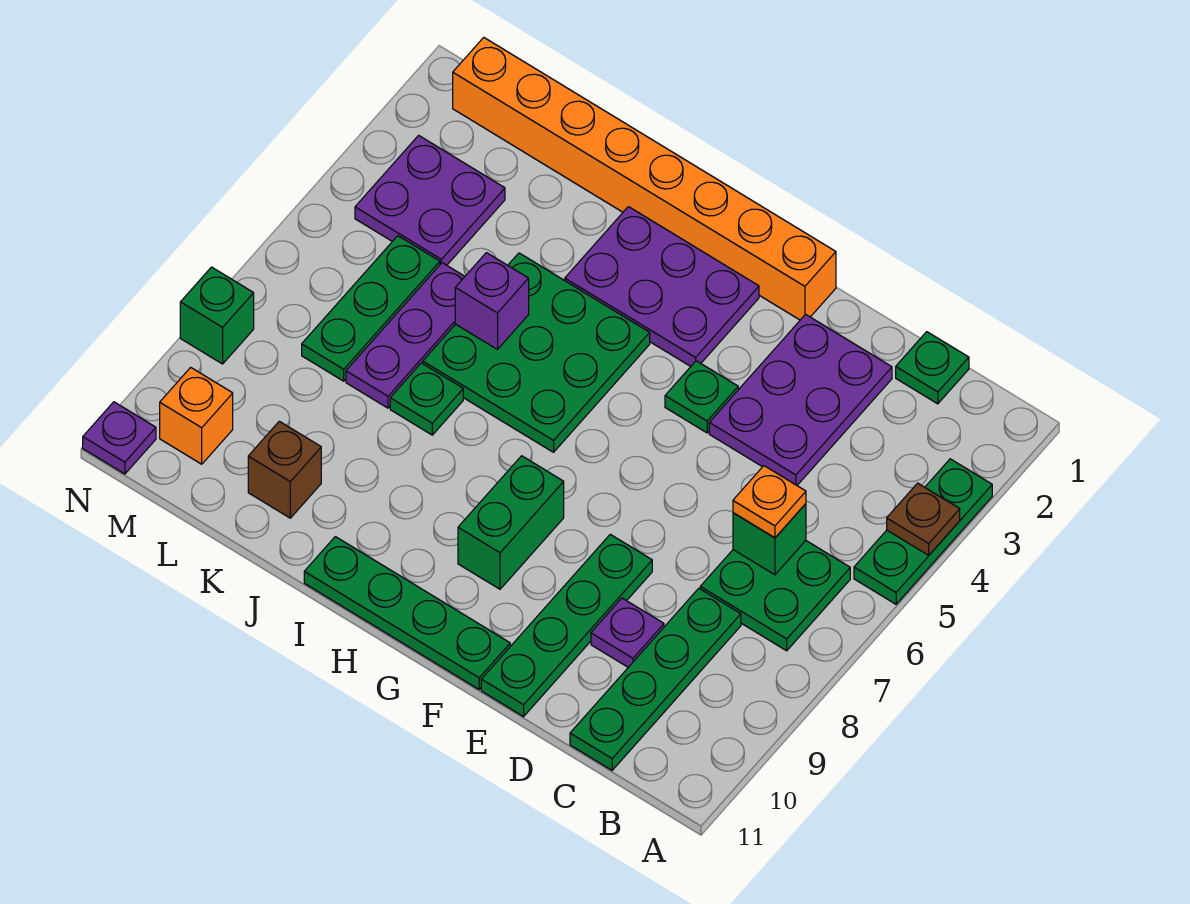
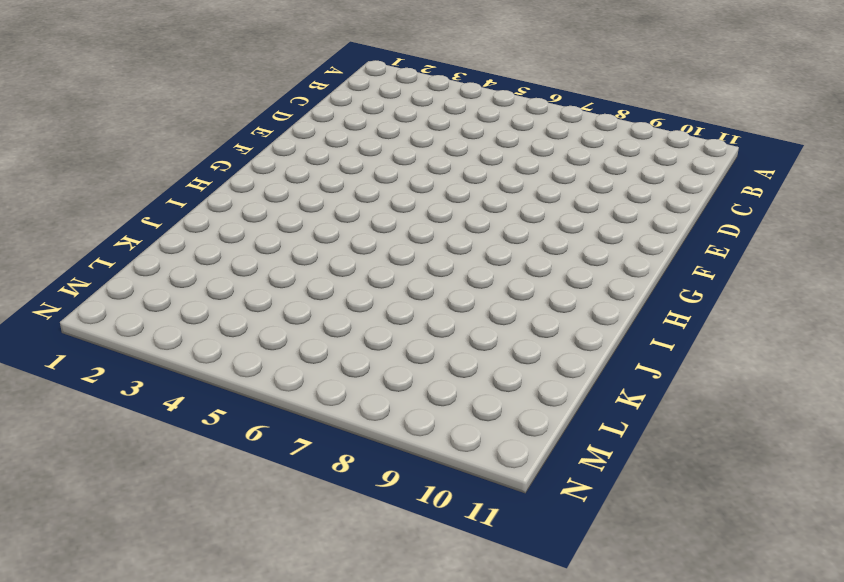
none -> green plate A3:A5 level 1
none -> green plate B6:C7 level 1
none -> green plate C1 level 1

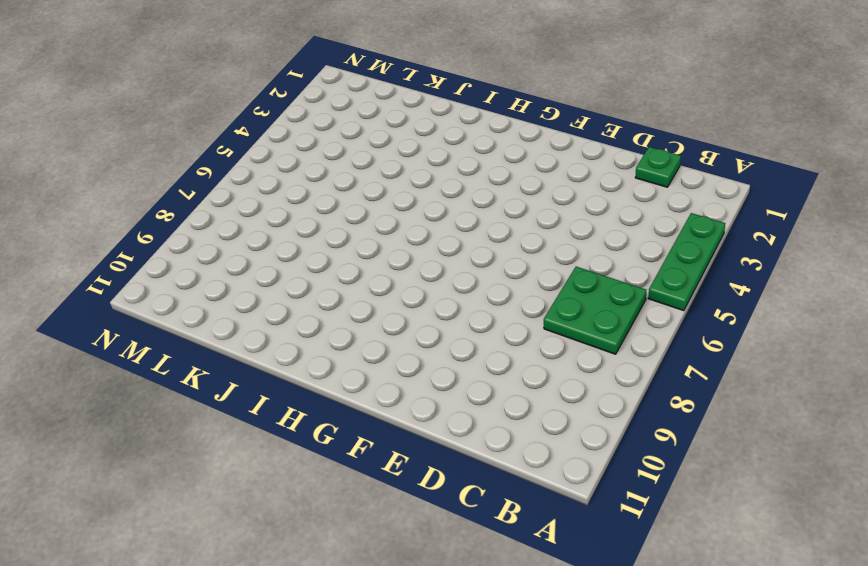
none -> green plate C8:C11 level 1
none -> purple plate D2:E4 level 1
none -> purple plate D9 level 1

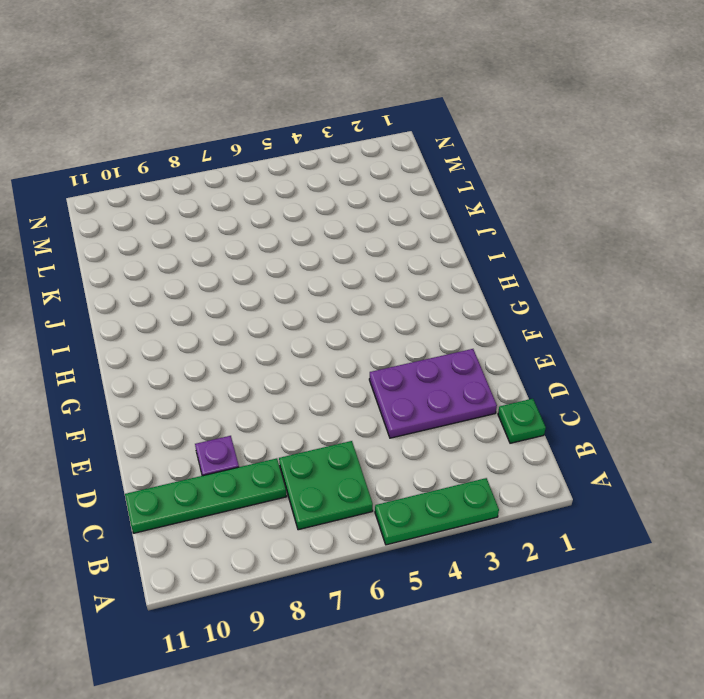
none -> green plate E8:E11 level 1
none -> orange brick F1:M1 level 1
none -> green plate F4 level 1

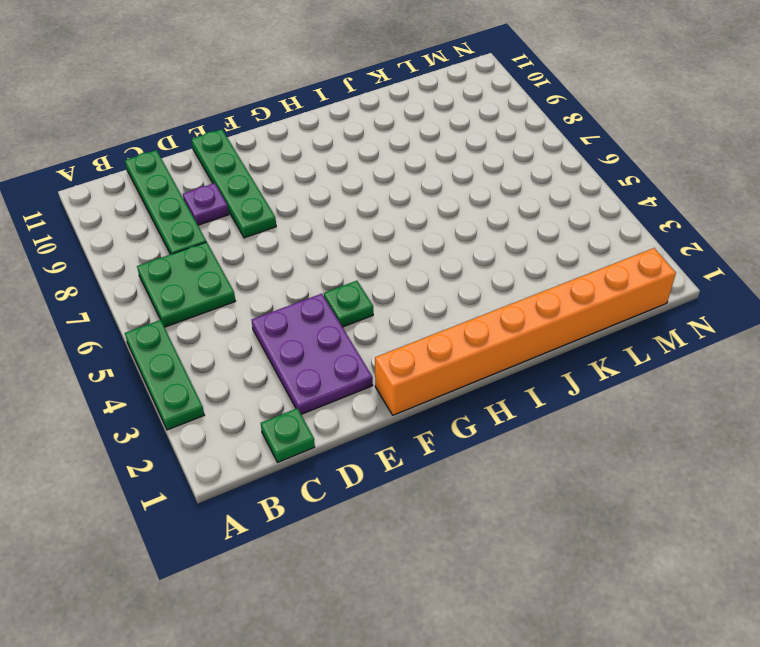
none -> green plate F11:I11 level 1
none -> purple plate G2:I3 level 1
none -> green brick G8:G9 level 1

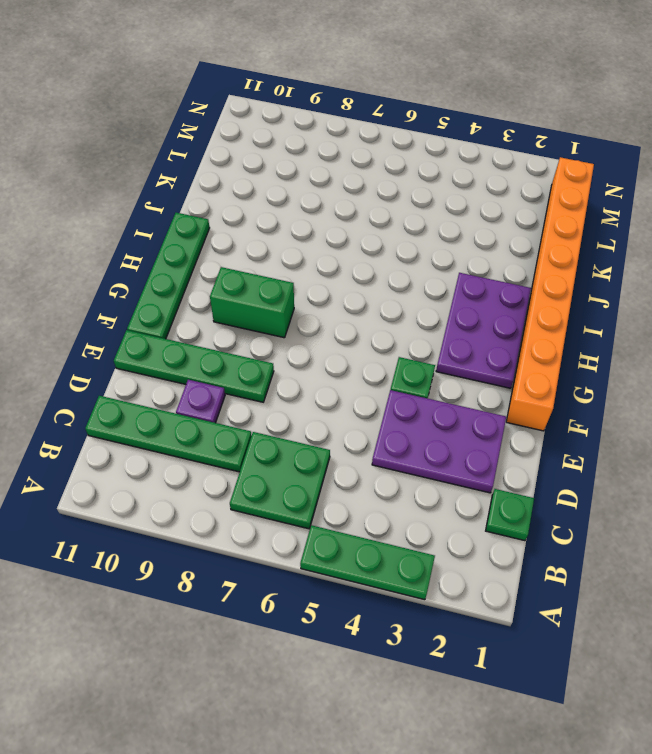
none -> green plate H4:J6 level 1
none -> green plate J7 level 1
none -> purple plate K5:K7 level 1

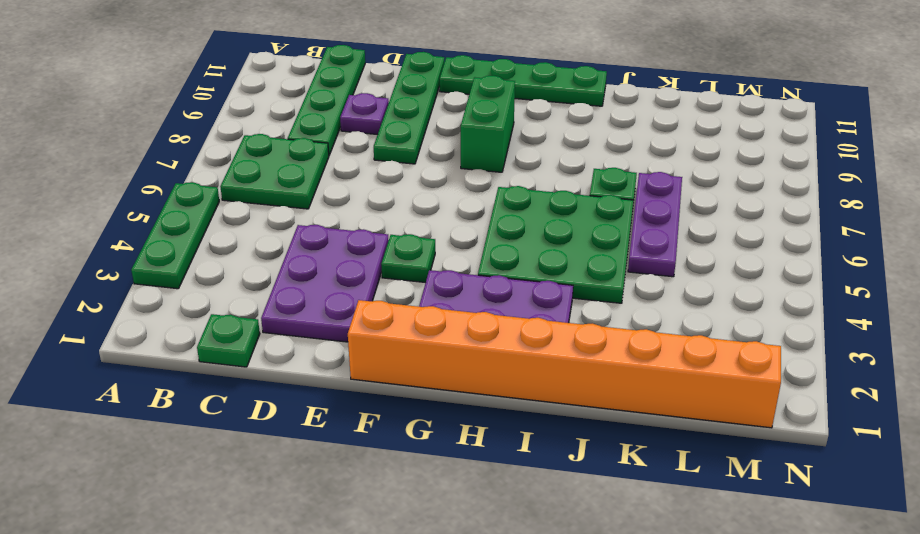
none -> brown brick K10 level 1
none -> purple plate L3:M4 level 1
none -> green plate L5:L7 level 1

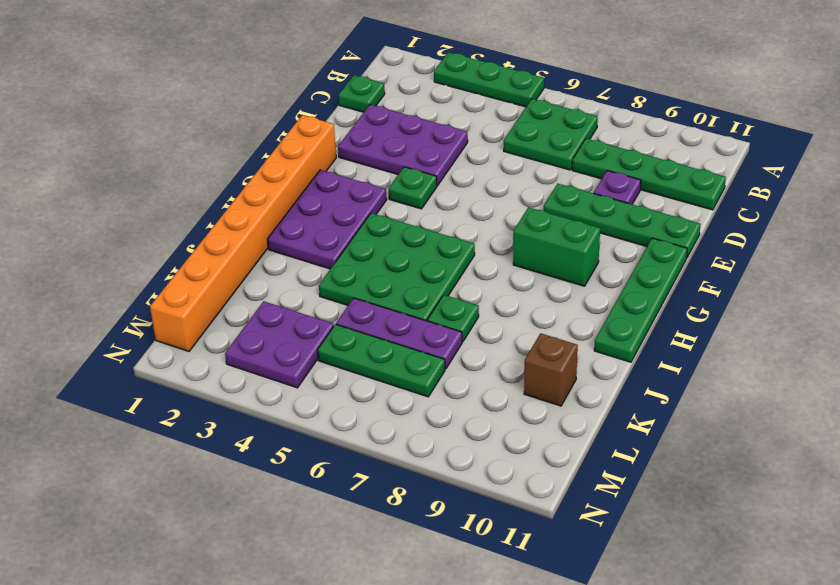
none -> orange brick M10 level 1
none -> green brick N8 level 1
none -> purple plate N11 level 1

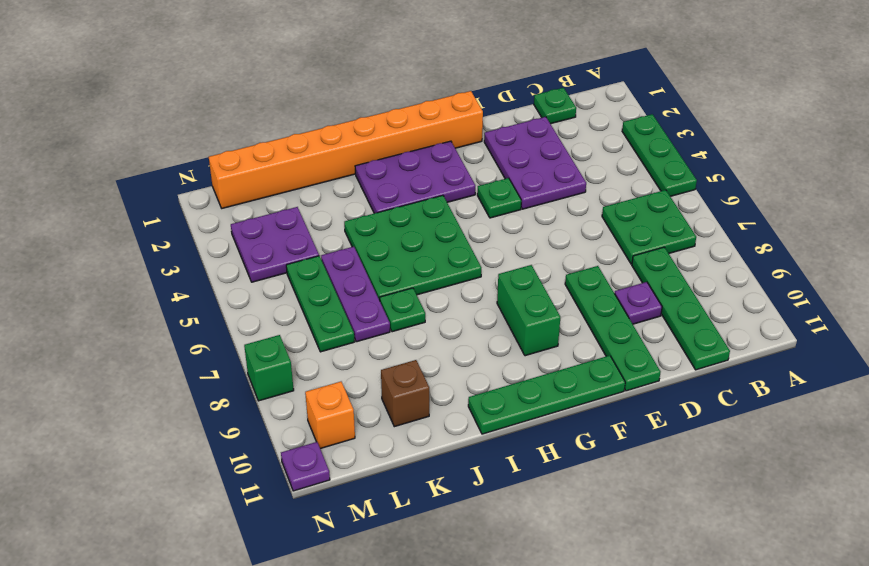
none -> brown plate A4 level 2
none -> green brick C6 level 2
none -> purple brick J5 level 2

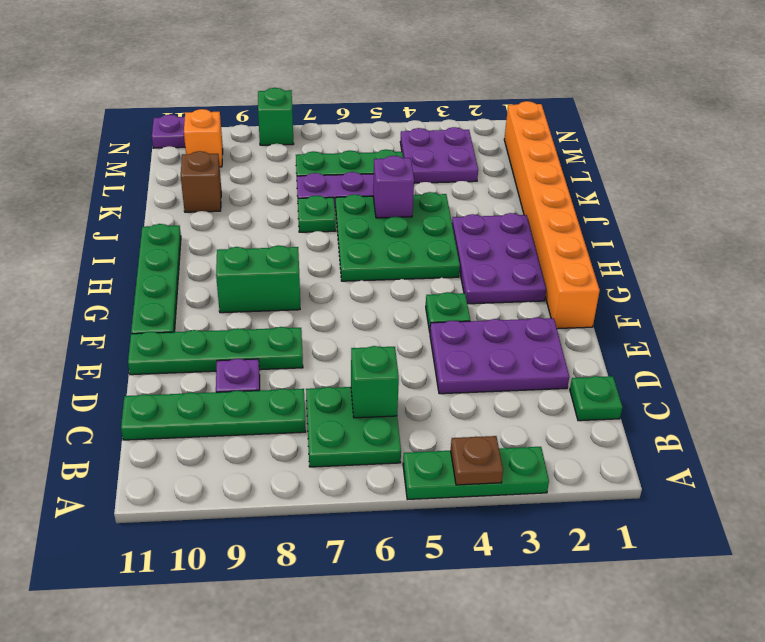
none -> orange plate C6 level 3

